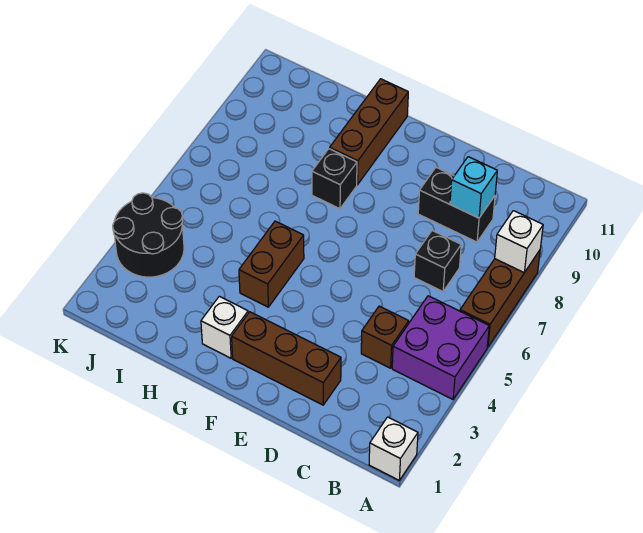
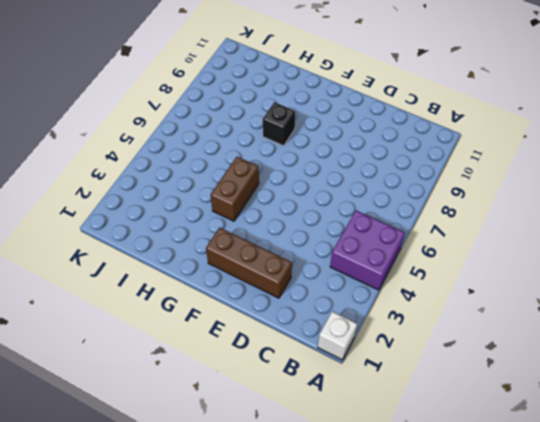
none -> brown brick A6:A8 level 1
none -> brown brick C4 level 1
none -> black brick C7 level 1

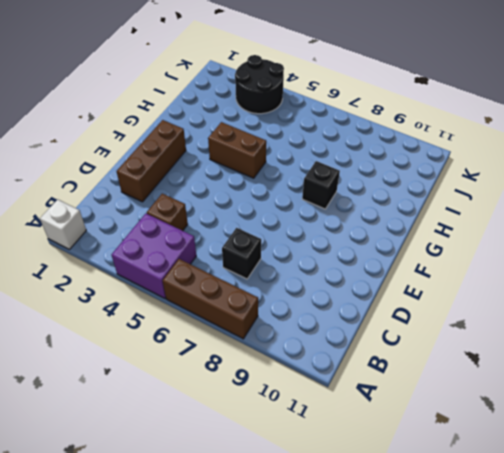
none -> black brick C9:D9 level 1
none -> white brick G2 level 1
none -> brown brick G9:G11 level 1

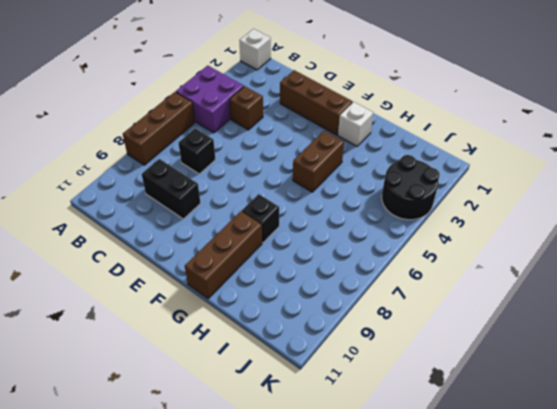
none -> white brick A8 level 2
none -> cyan brick C9 level 2

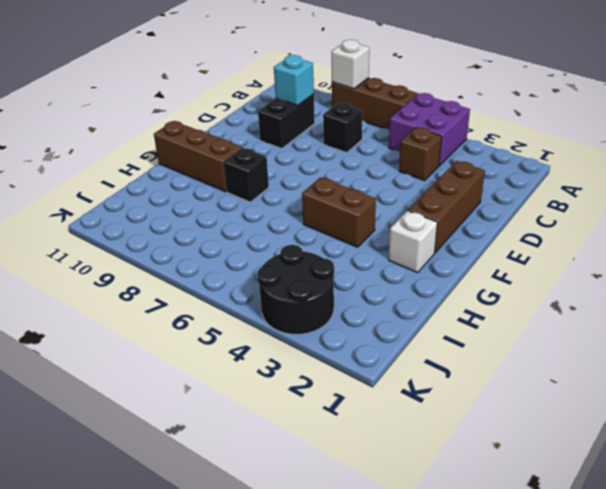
none -> white brick A1 level 1

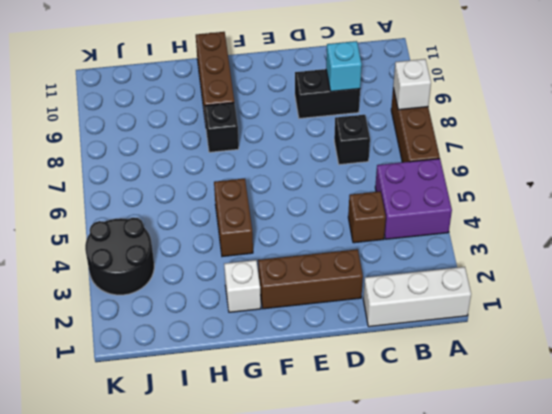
white brick A1:C1 level 1 -> white brick A1 level 1

